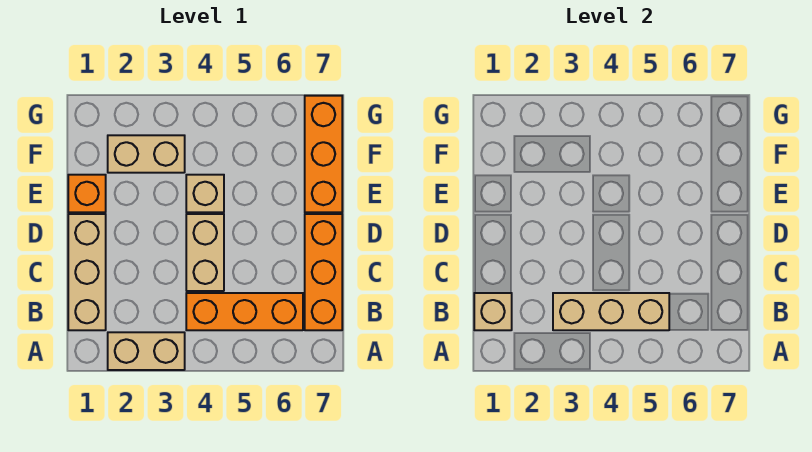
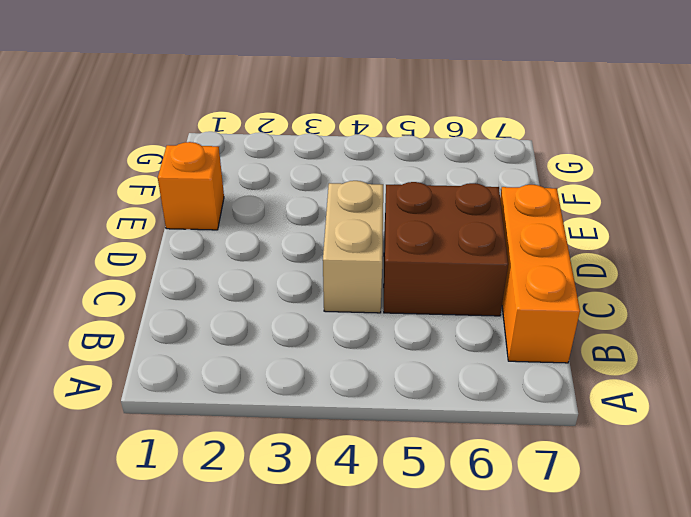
brown brick C5:D6 level 1 -> none
none -> tan brick A2:A3 level 1
none -> tan brick B1:D1 level 1

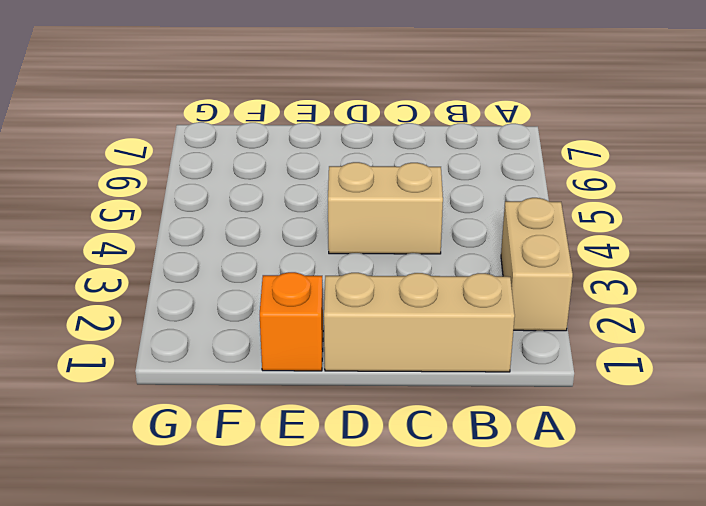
none -> orange brick B4:B6 level 1
none -> orange brick B7:D7 level 1

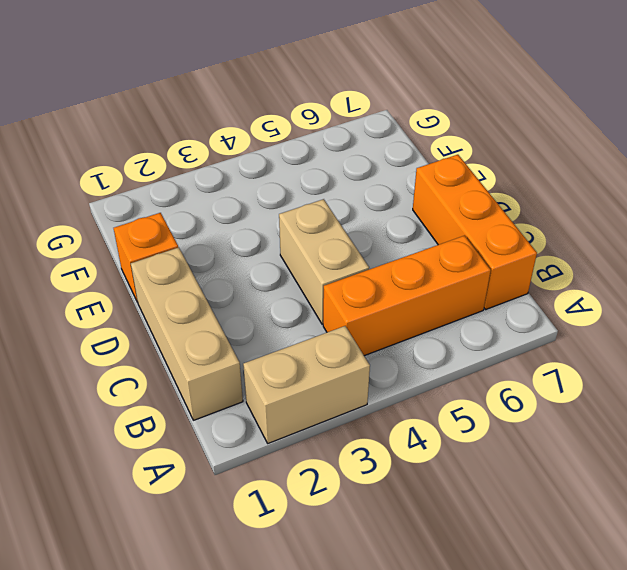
none -> tan brick E4 level 1
none -> orange brick E7:G7 level 1

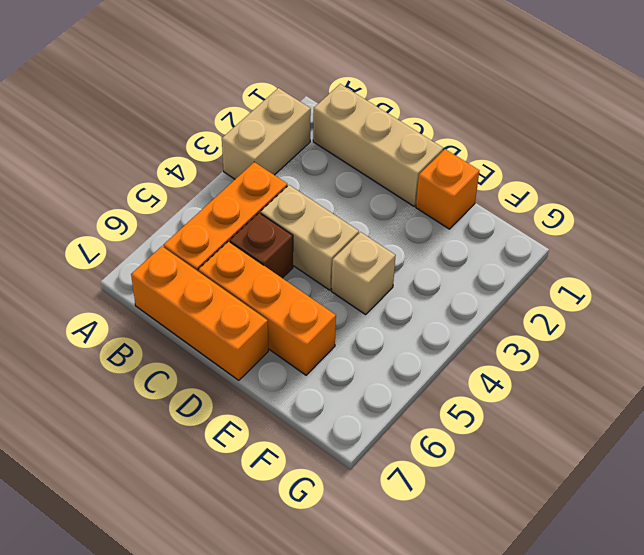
brown brick C5 level 1 -> none
orange brick C6:E6 level 1 -> orange brick E7:G7 level 1
none -> tan brick F2:F3 level 1
none -> tan brick B1 level 2

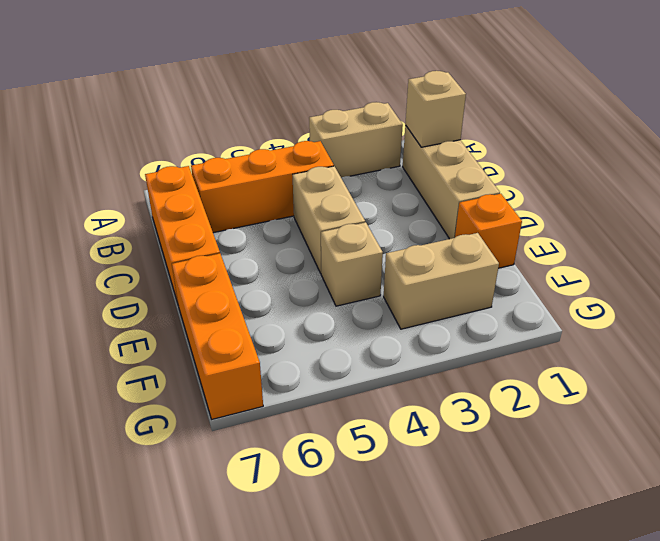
none -> tan brick B3:B5 level 2

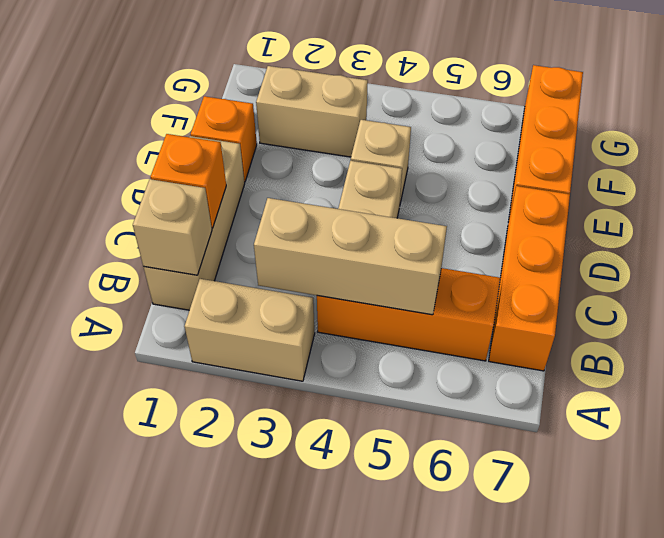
orange brick C1 level 2 -> none

